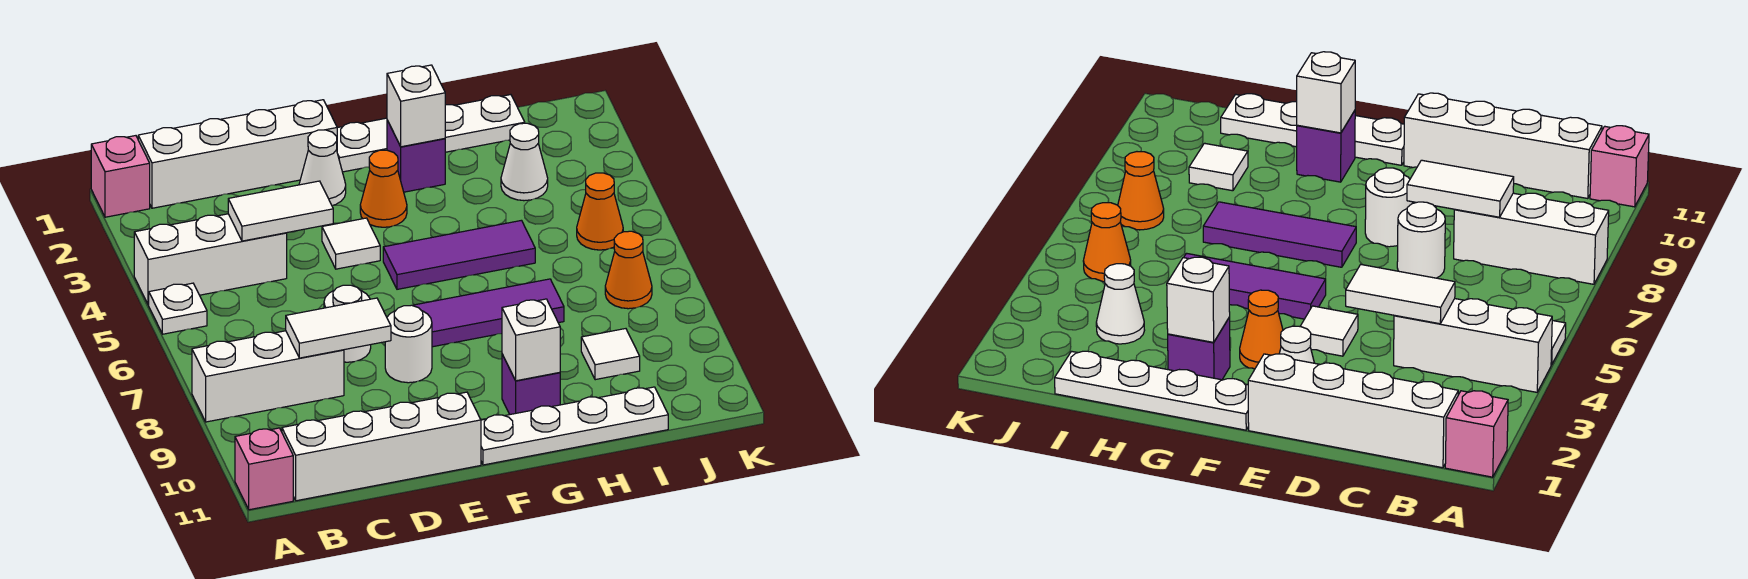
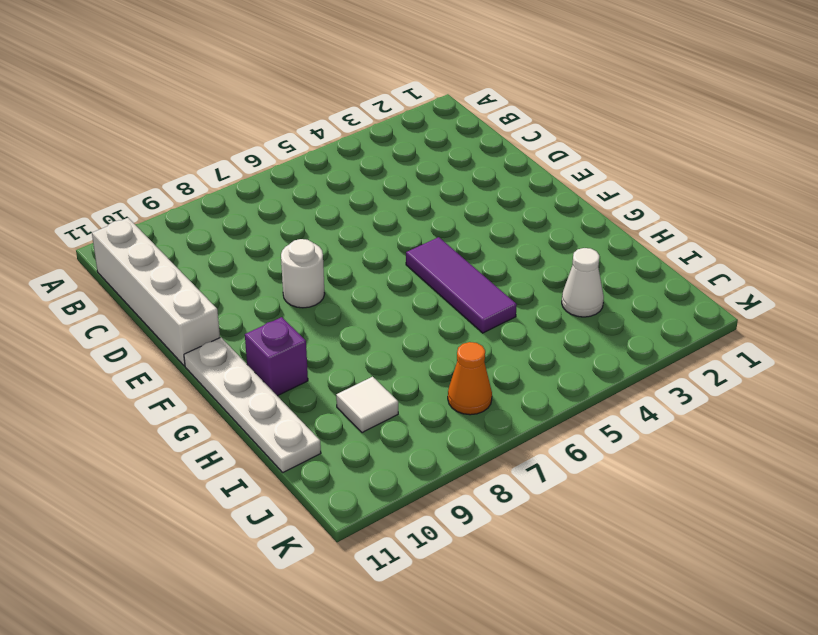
none -> pink brick A1 level 1
none -> white brick A4:C4 level 1
none -> white plate A5 level 1

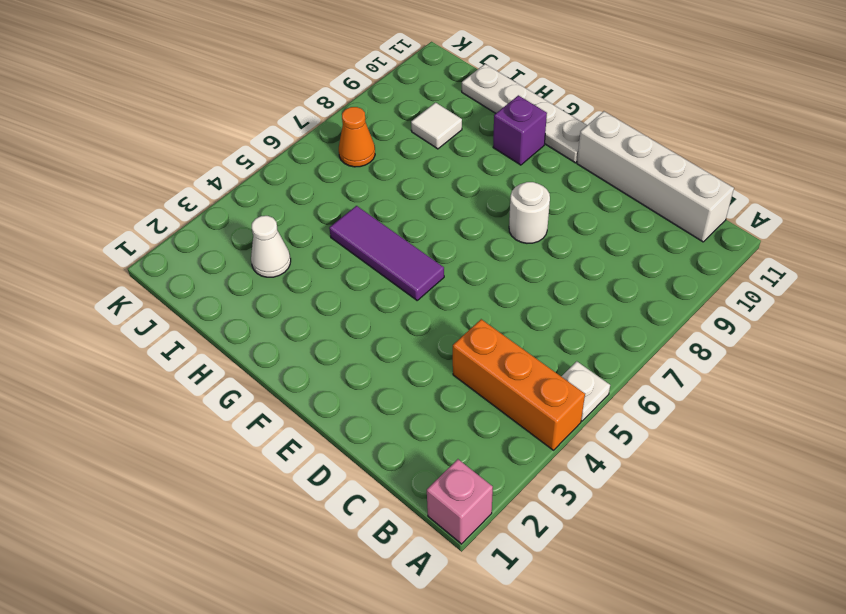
orange brick A4:C4 level 1 -> white brick A4:C4 level 1
none -> white brick A8:C8 level 1
none -> pink brick A11 level 1
none -> white brick B1:E1 level 1

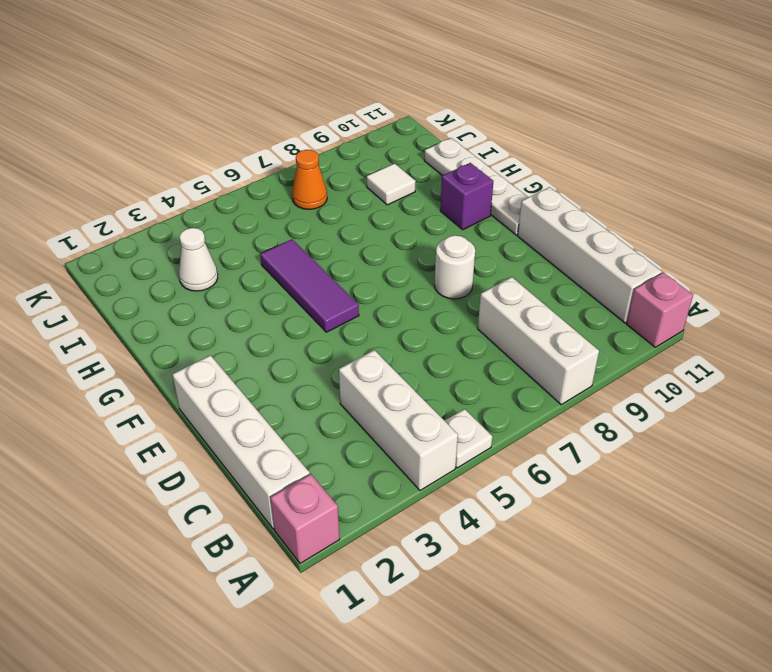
none -> white round brick D7 level 1
none -> white cone E2 level 1
none -> white tile E4 level 1

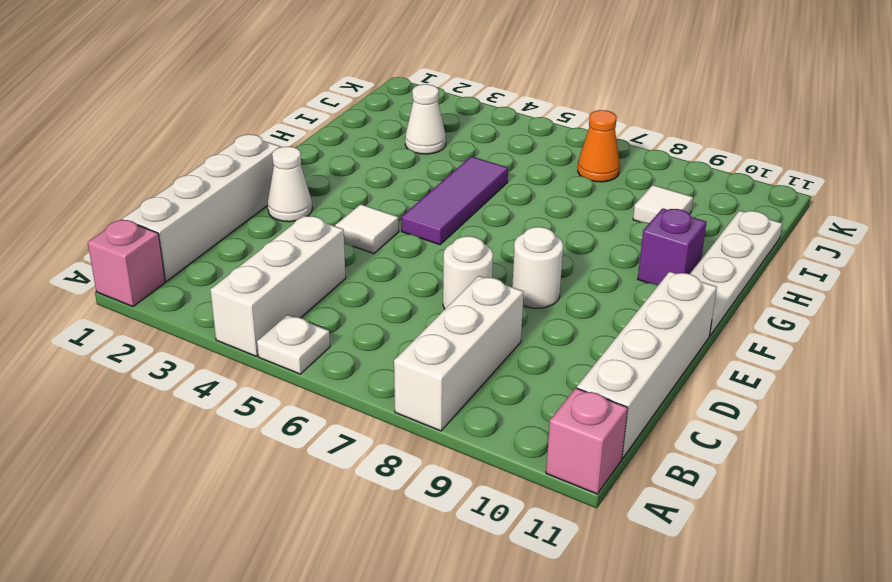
none -> white plate F1:I1 level 1
none -> orange cone F3 level 1
none -> purple tile F7:H7 level 1

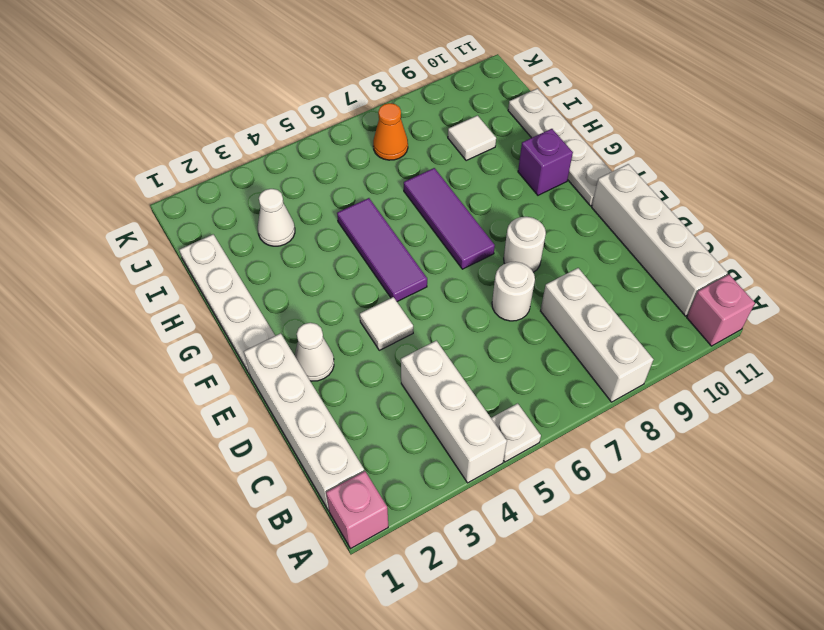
none -> orange cone F3 level 1
none -> purple brick G2 level 1
none -> orange cone J5 level 1

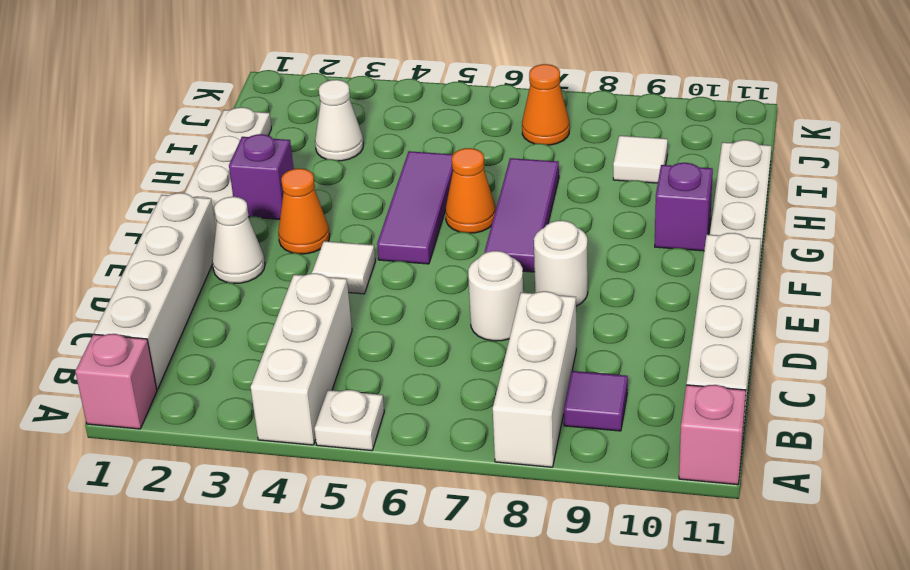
purple tile B9 level 1 -> none
orange cone G6 level 1 -> orange cone J5 level 1
none -> white tile C4:D4 level 2
none -> white tile C8:D8 level 2
none -> white brick G2 level 2

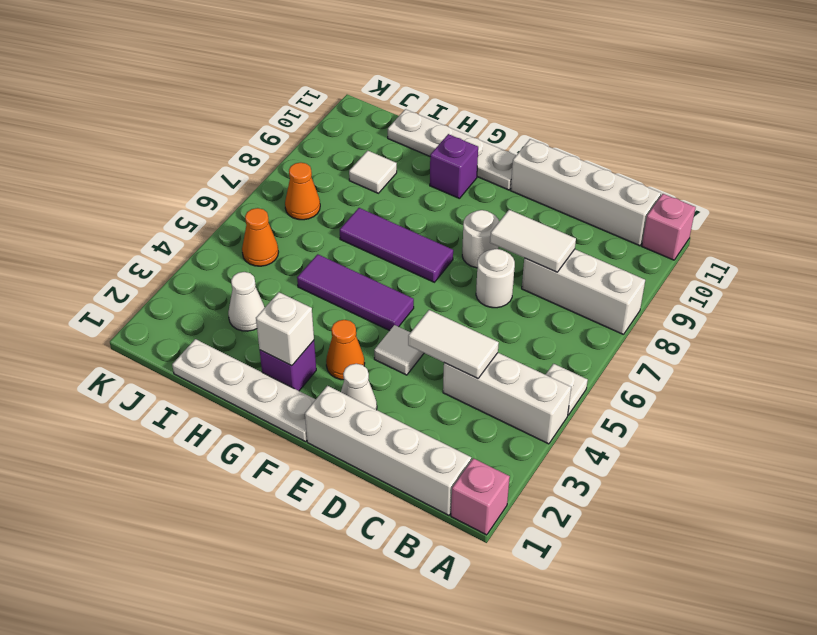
none -> white brick G10 level 2

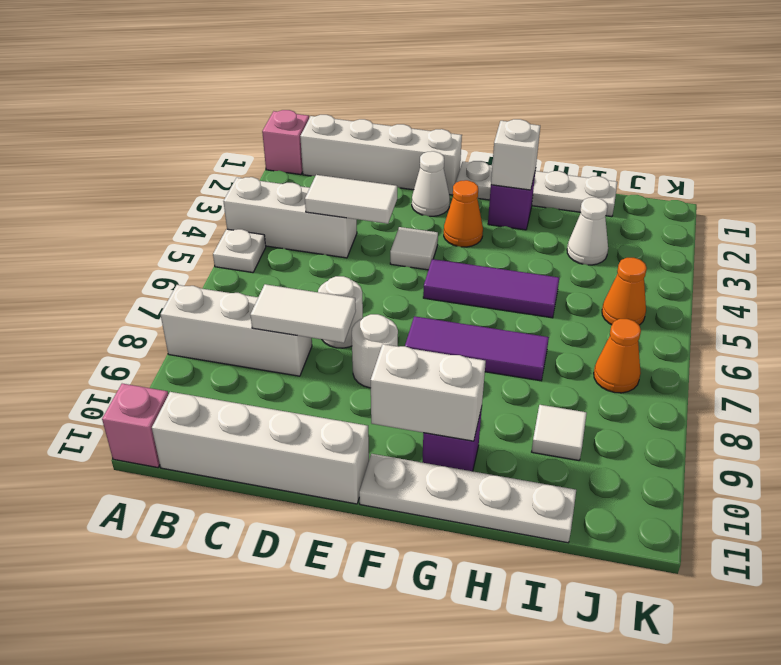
white brick F10:G10 level 2 -> white brick G10 level 2

